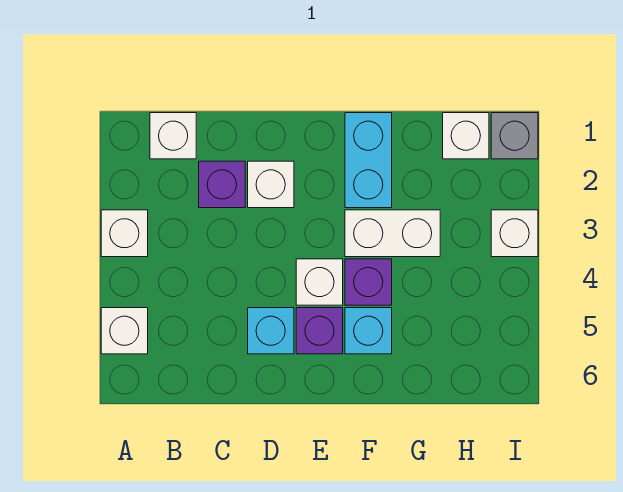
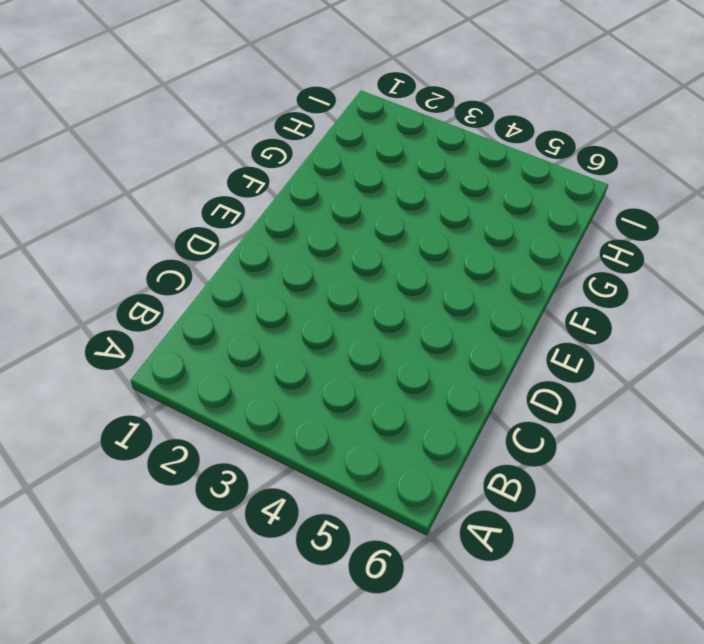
none -> white brick A3 level 1
none -> white brick A5 level 1
none -> white brick B1 level 1

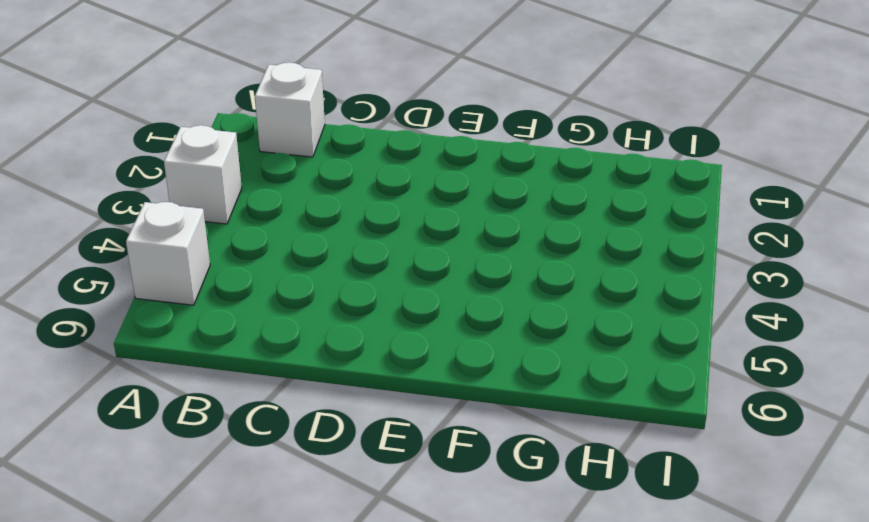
none -> purple brick C2 level 1
none -> white brick D2 level 1
none -> cyan brick D5 level 1

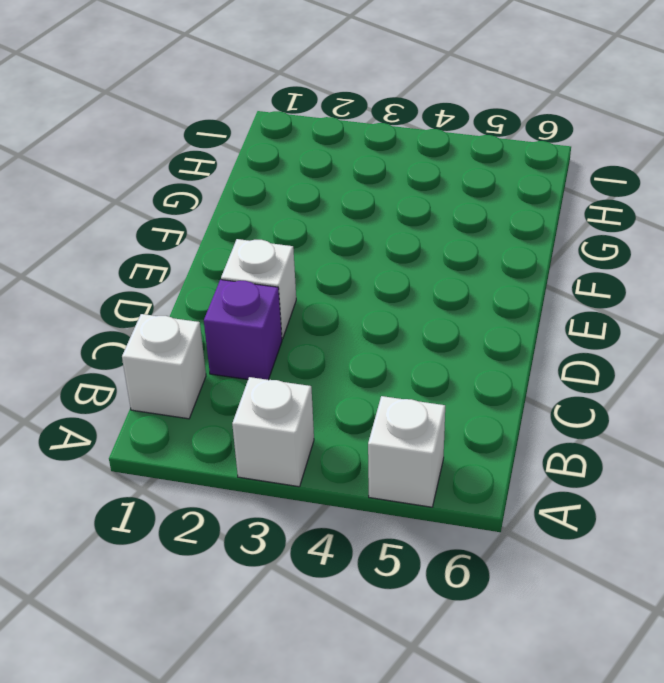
none -> cyan brick D5 level 1
none -> white brick E4 level 1
none -> purple brick E5 level 1

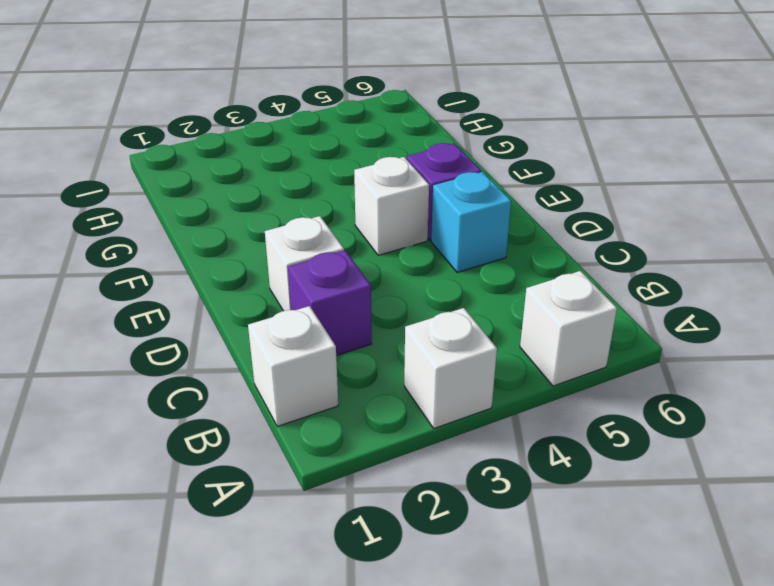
none -> cyan brick F1:F2 level 1
none -> white brick F3:G3 level 1
none -> purple brick F4 level 1

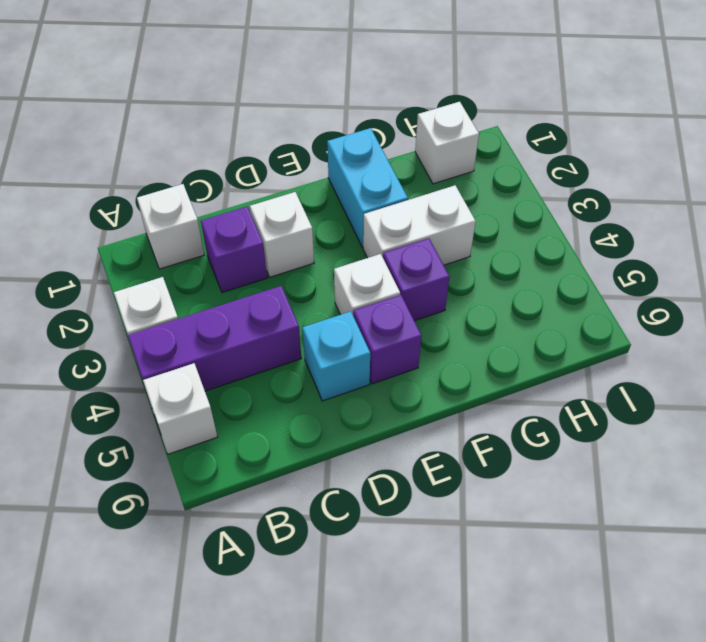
purple brick A4:C4 level 1 -> none
none -> cyan brick F5 level 1
none -> grey brick I1 level 1
none -> white brick I3 level 1

